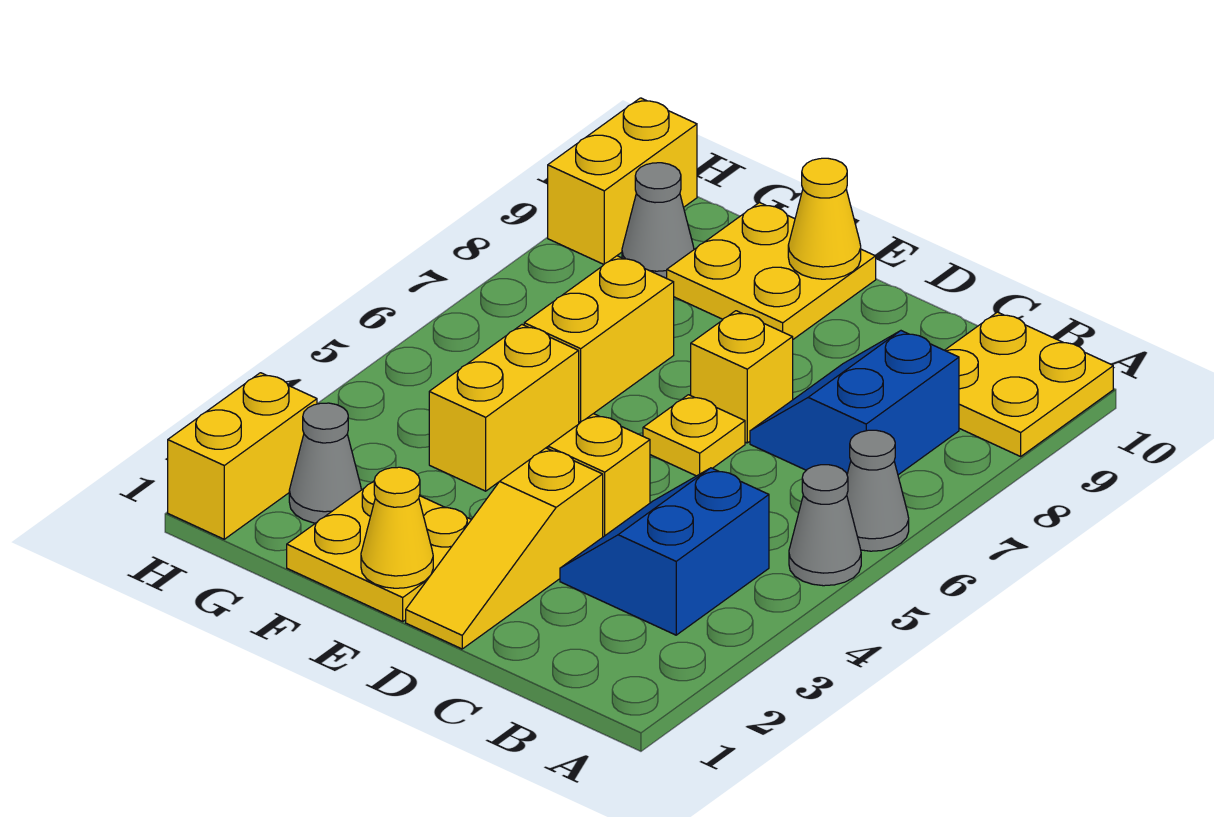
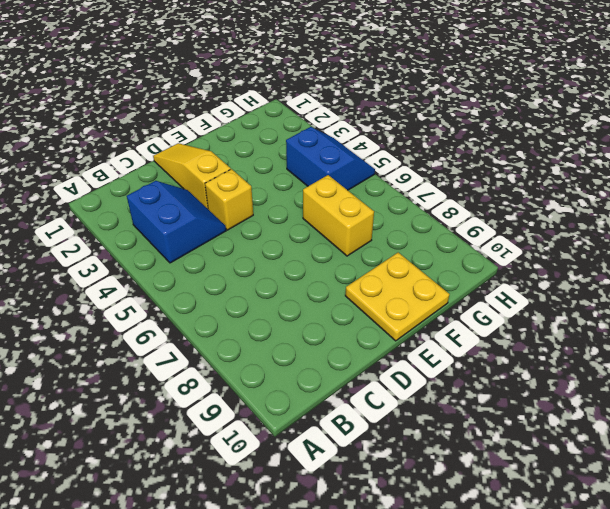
blue slope G4:H5 level 1 top G -> blue slope B7:C8 level 1 top B
none -> grey cone A5 level 1
none -> grey cone A6 level 1
none -> yellow plate A9:B10 level 1

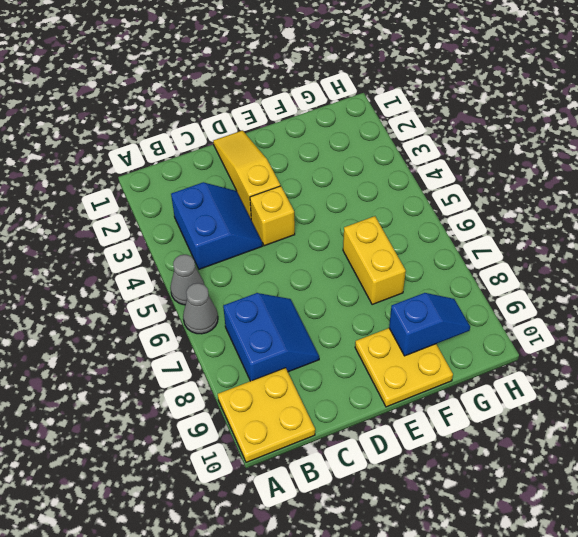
blue slope F9:G9 level 2 top F -> none
none -> yellow plate D6 level 1
none -> yellow brick D7 level 1
none -> yellow plate E1:F2 level 1

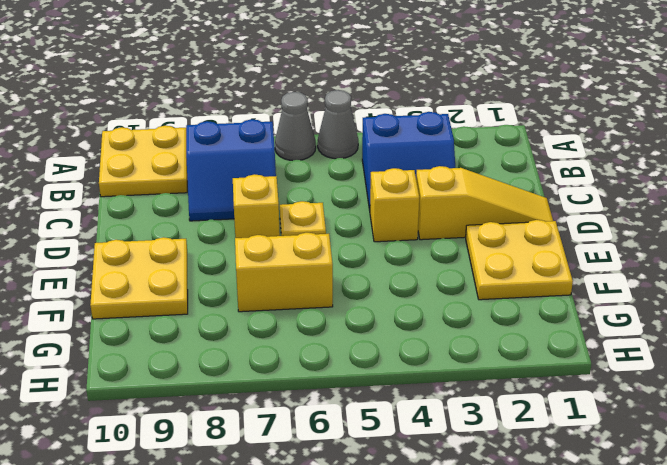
none -> yellow brick F4:F5 level 1
none -> grey cone G2 level 1
none -> grey cone G9 level 1

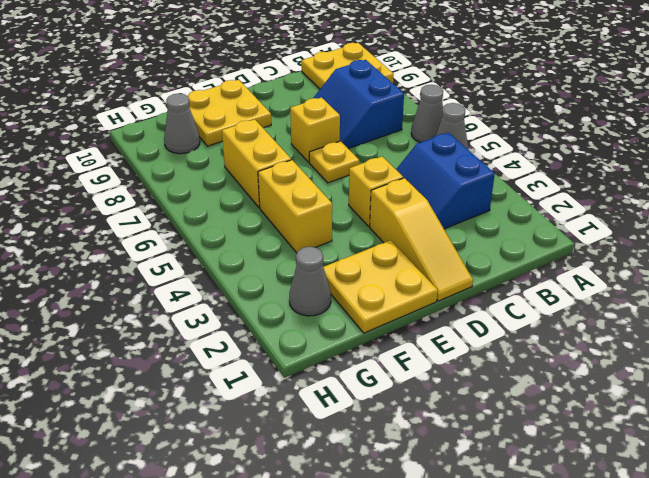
none -> yellow brick H1:H2 level 1
none -> yellow brick H9:H10 level 1
none -> yellow cone E1 level 2

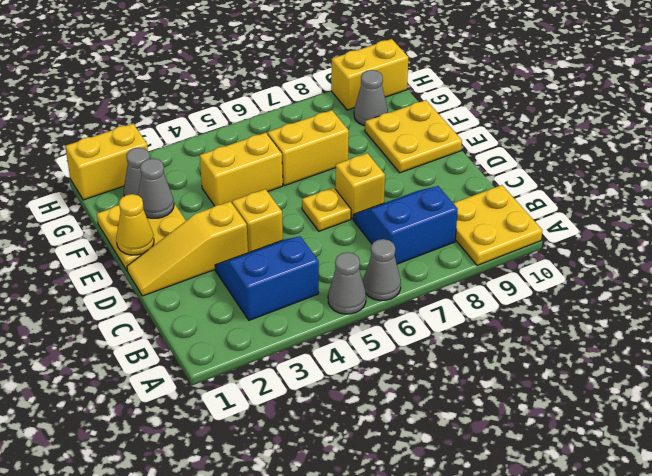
grey cone F2 level 2 -> none
none -> yellow cone E10 level 2

